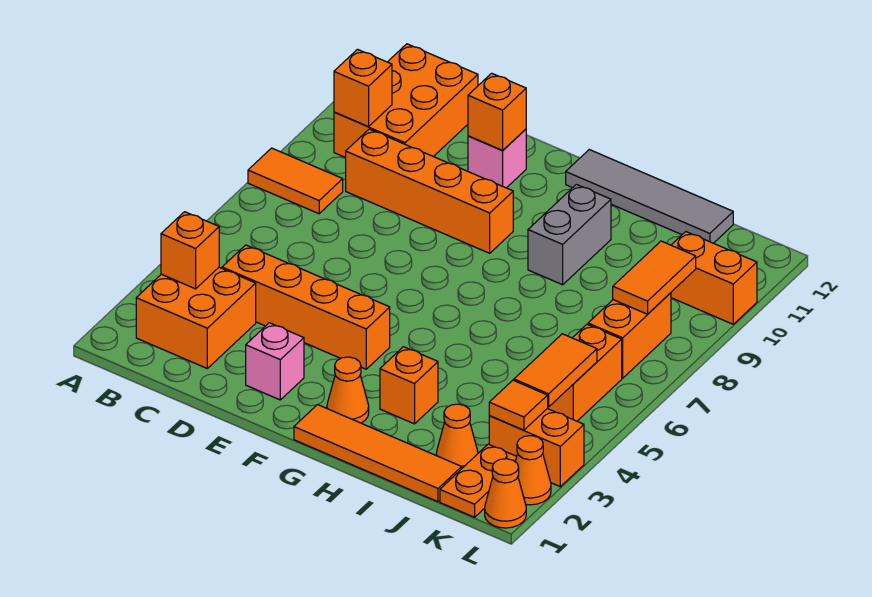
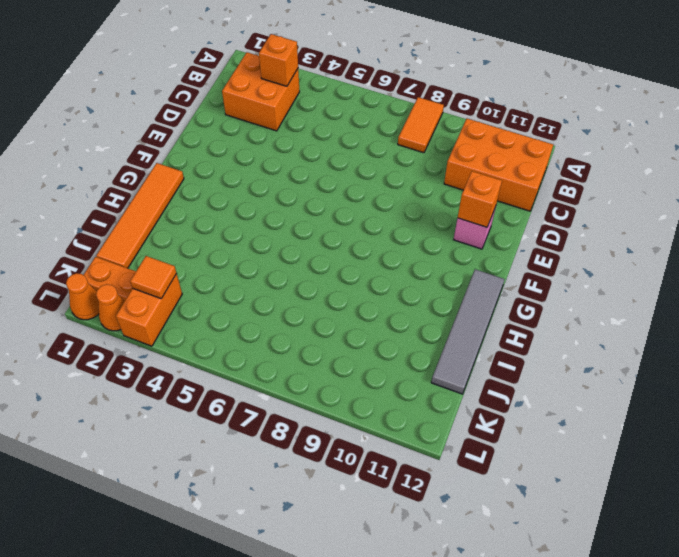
none -> orange brick C4:F4 level 1
none -> orange brick C9:F9 level 1
none -> pink brick E2 level 1

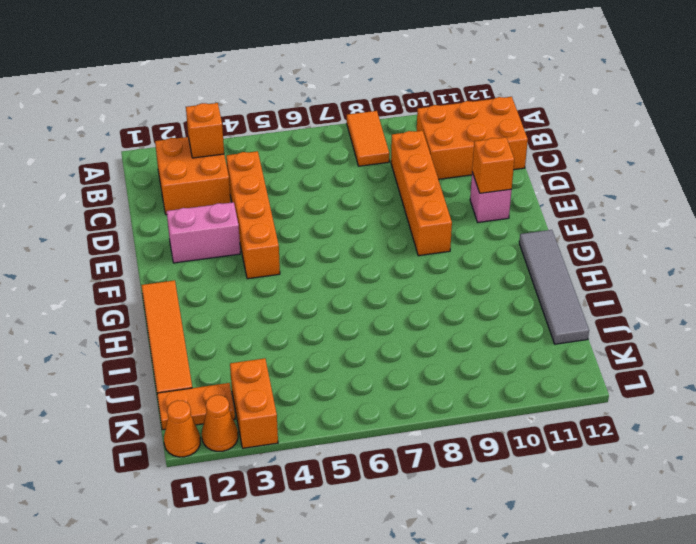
pink brick E2:E3 level 1 -> pink brick E2 level 1
none -> orange cone G2 level 1
none -> orange brick H3 level 1
none -> grey brick H9:H10 level 1

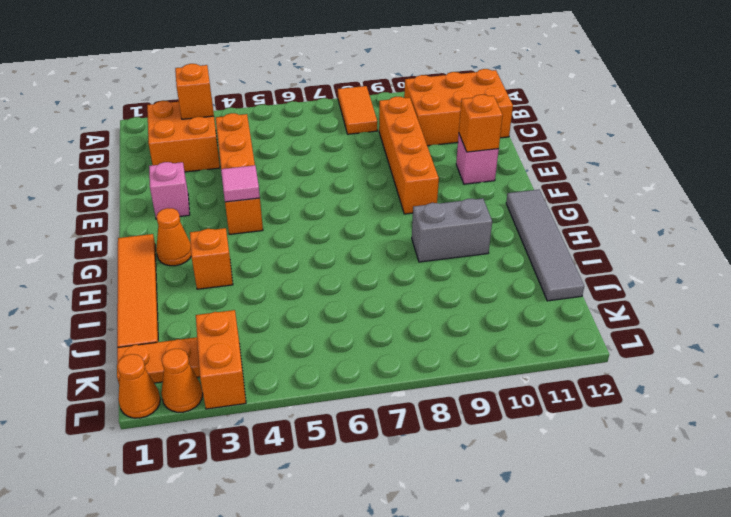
pink tile F4 level 2 -> none
none -> orange cone J2 level 1
none -> orange brick K5:K6 level 1
none -> orange brick K7:K8 level 1

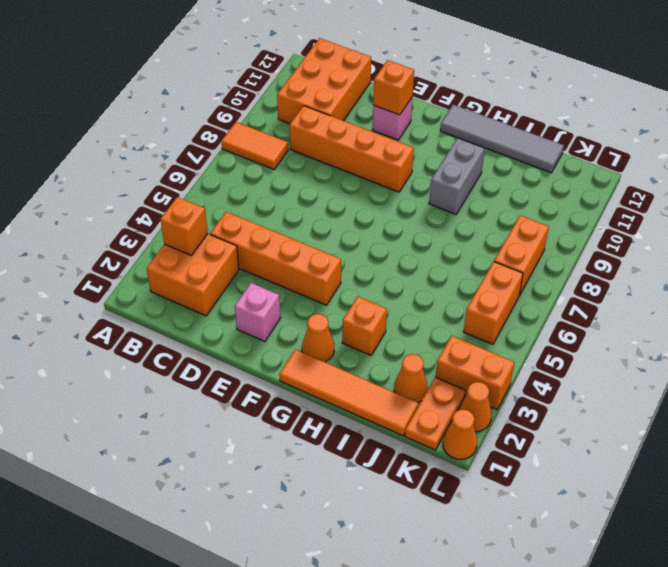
none -> orange brick K10:L10 level 1
none -> orange brick B10 level 2
none -> orange tile K3 level 2

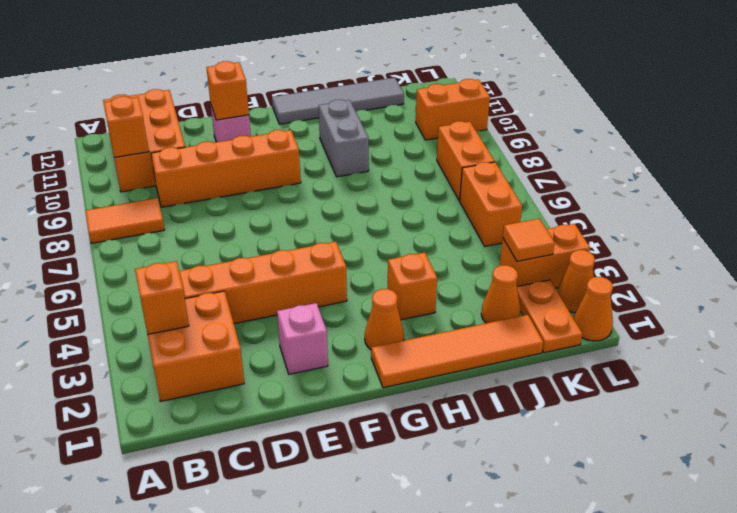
none -> orange tile K4:K5 level 2
none -> orange tile K8:K9 level 2

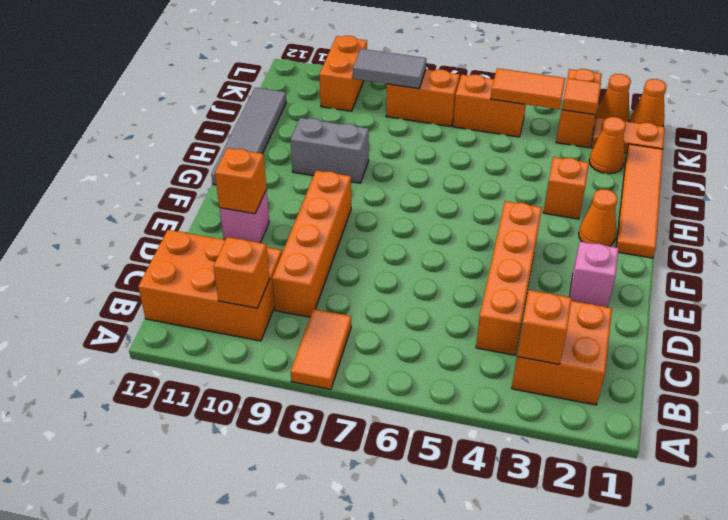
grey tile K8:K9 level 2 -> orange tile K8:K9 level 2

